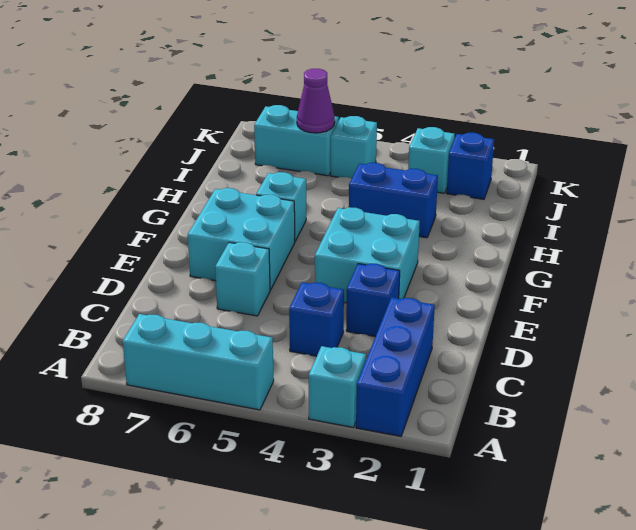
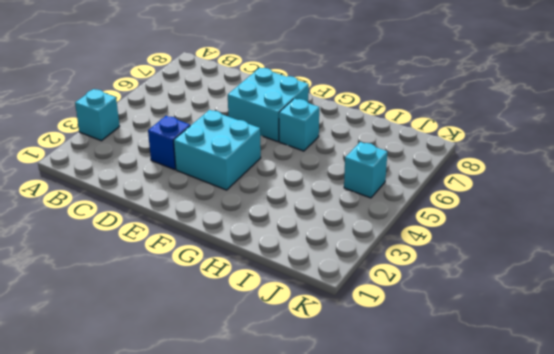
none -> blue brick A2:C2 level 1
none -> cyan brick A5:A7 level 1
none -> blue brick C4 level 1

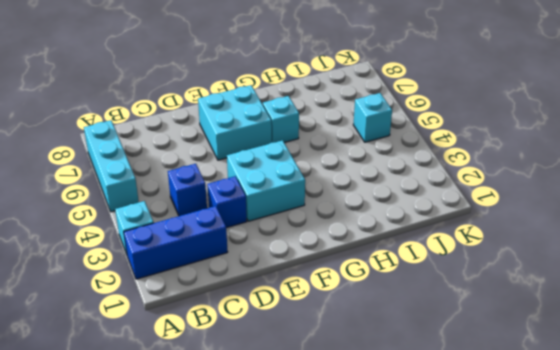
none -> cyan brick D6 level 1
none -> blue brick H3:H4 level 1
none -> blue brick J2 level 1

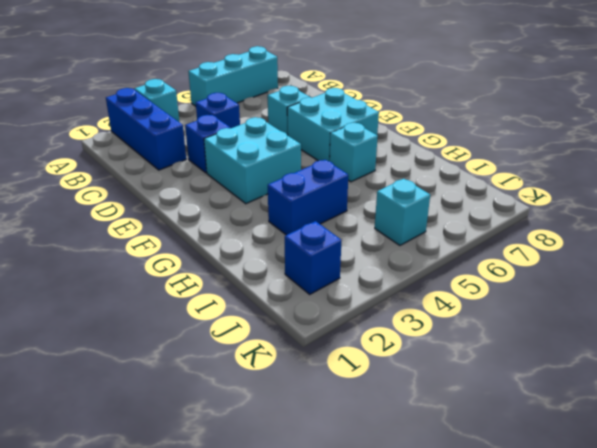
none -> cyan brick J3 level 1
none -> cyan brick J6:J7 level 1
none -> purple cone J6 level 2

